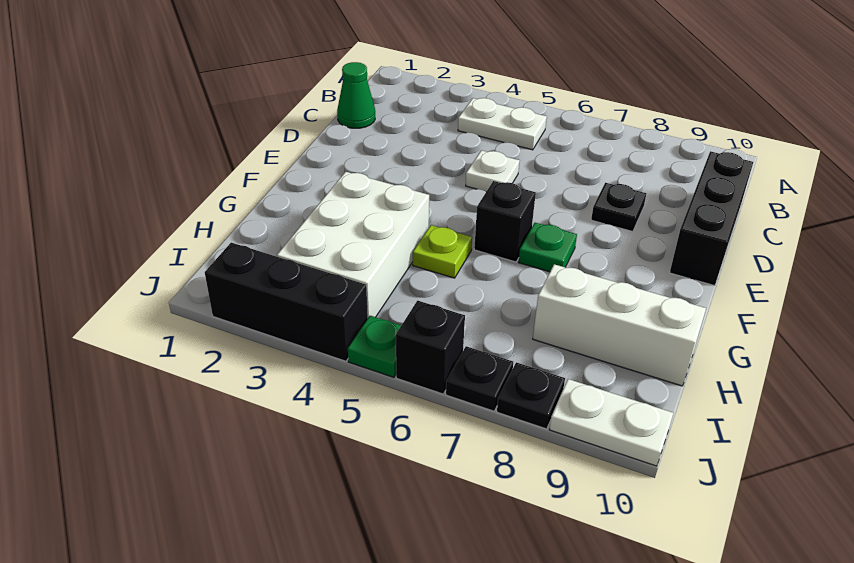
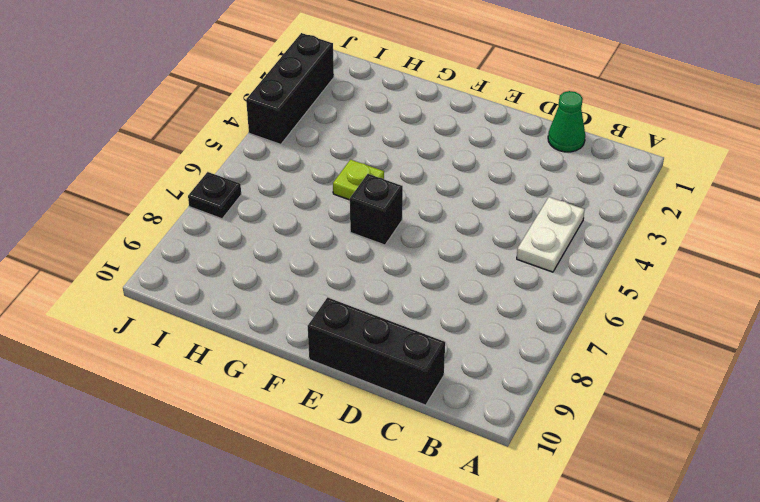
none -> white plate D5 level 1
none -> black plate D8 level 1
none -> green plate F7 level 1

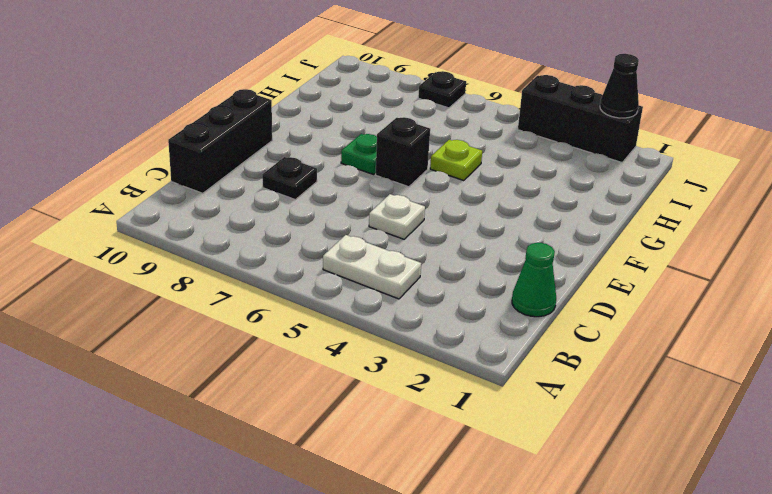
black cone J2 level 2 -> none
none -> white brick G3:I4 level 1
none -> white brick H8:H10 level 1
none -> green plate J5 level 1

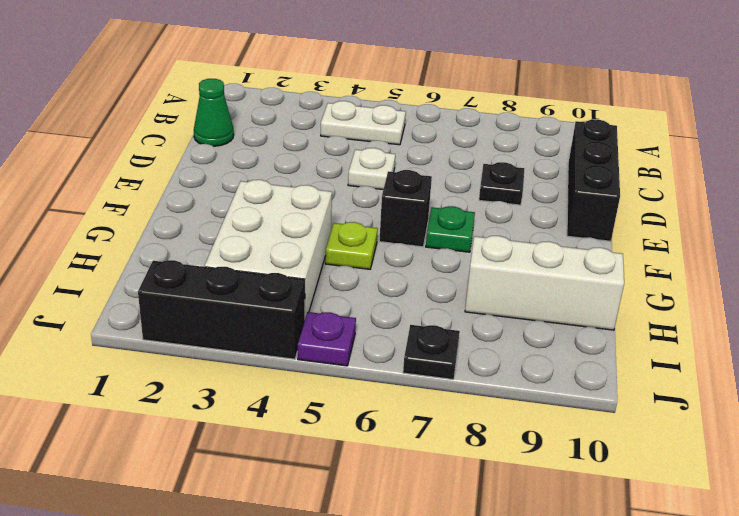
purple plate J5 level 1 -> green plate J5 level 1
none -> black brick J6 level 1
none -> black plate J8 level 1
none -> white plate J9:J10 level 1

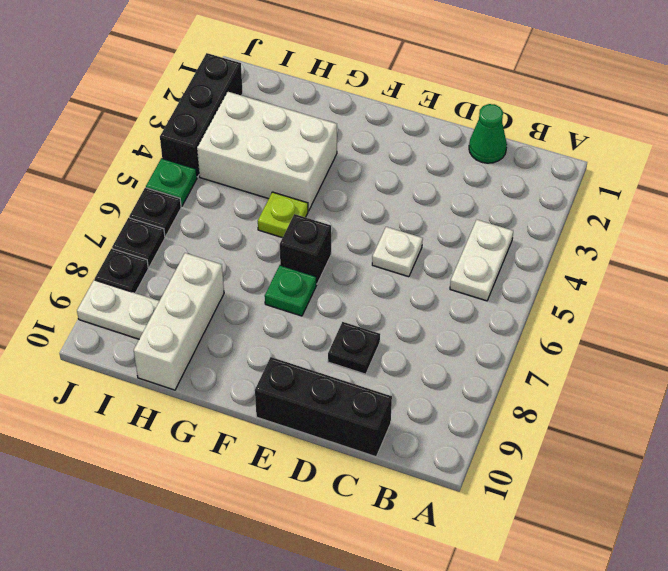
white plate I9:J9 level 1 -> white plate J9:J10 level 1
black plate J6 level 1 -> black brick J6 level 1

